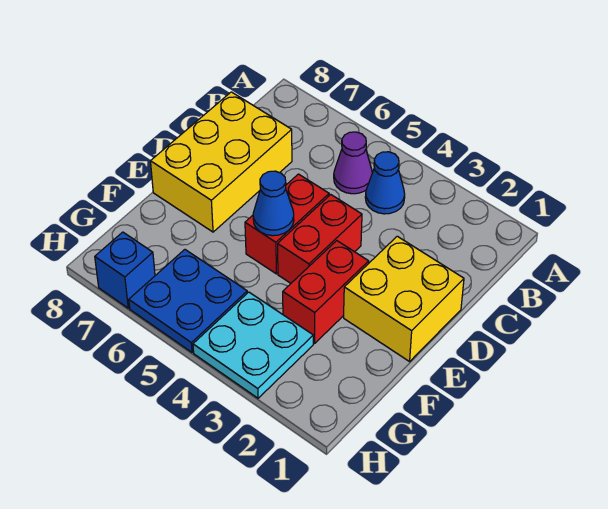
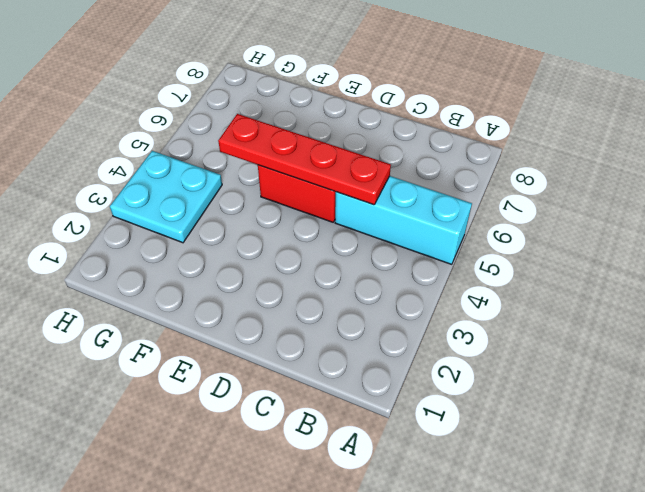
cyan brick A5:C5 level 1 -> purple cone B5 level 1
red plate C5:F5 level 2 -> blue cone E5 level 2
none -> blue cone B4 level 1
none -> yellow brick C7:E8 level 1

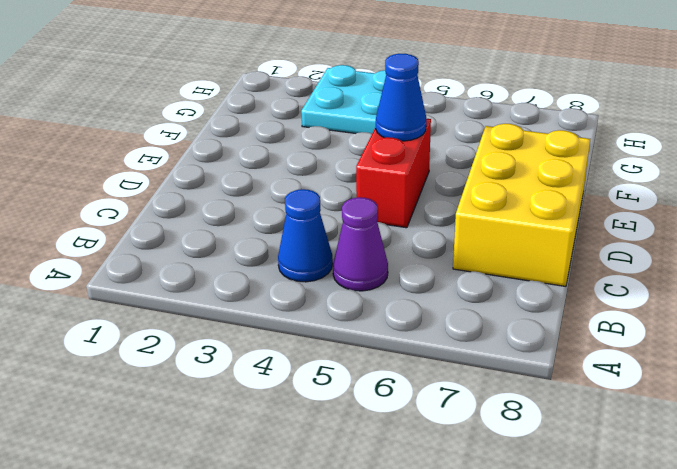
none -> yellow brick D1:E2 level 1
none -> red brick D4:E4 level 1

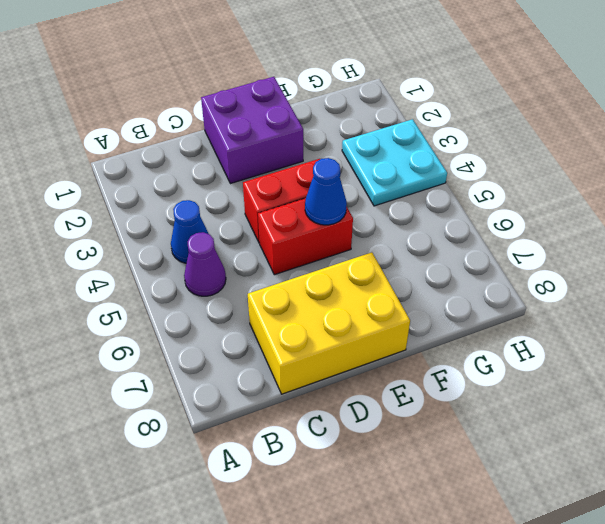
purple brick D1:E2 level 1 -> yellow brick D1:E2 level 1
none -> red brick E3:F3 level 1
none -> blue plate G5:H6 level 1

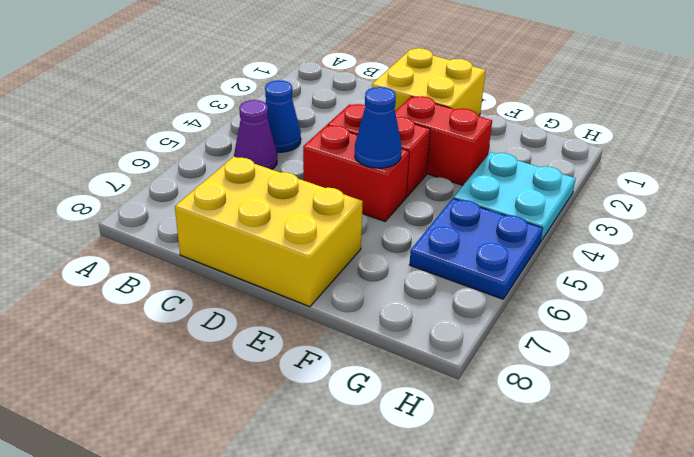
none -> blue brick H7 level 1

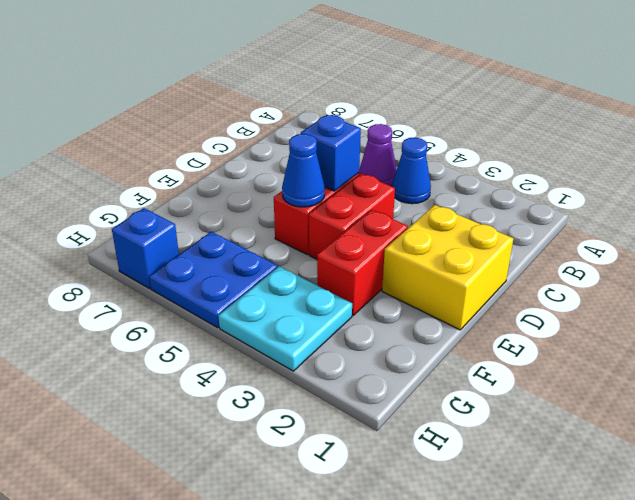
blue brick D5 level 2 -> none
none -> yellow brick C7:E8 level 1

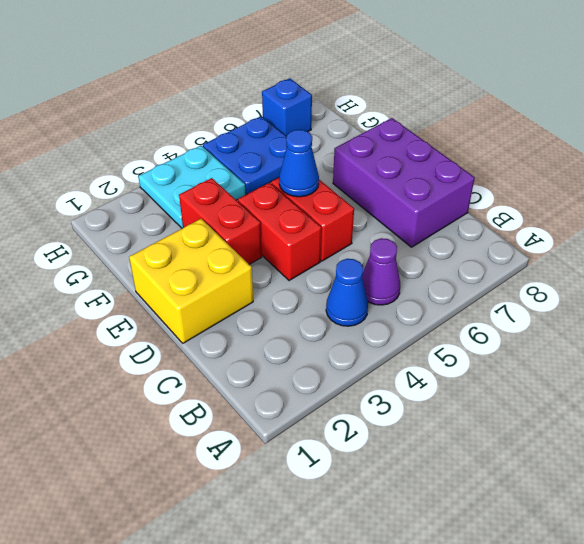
purple brick C7:E8 level 1 -> yellow brick C7:E8 level 1

